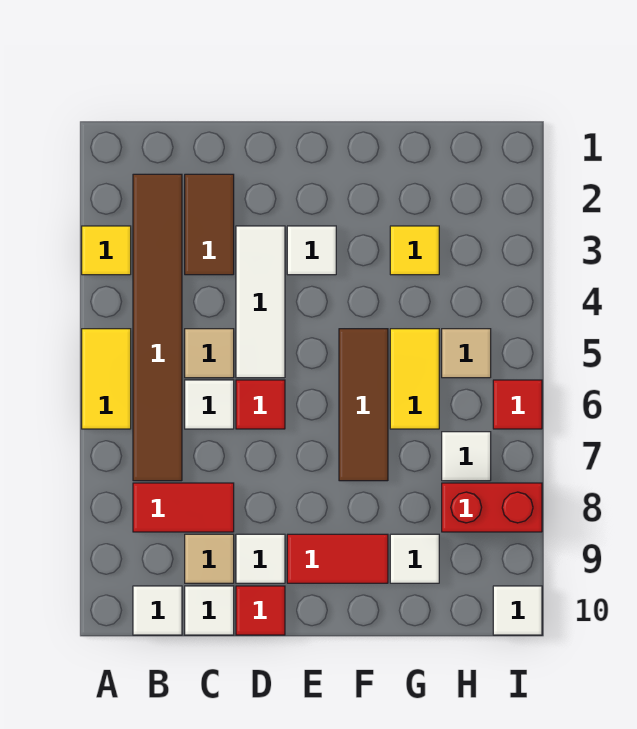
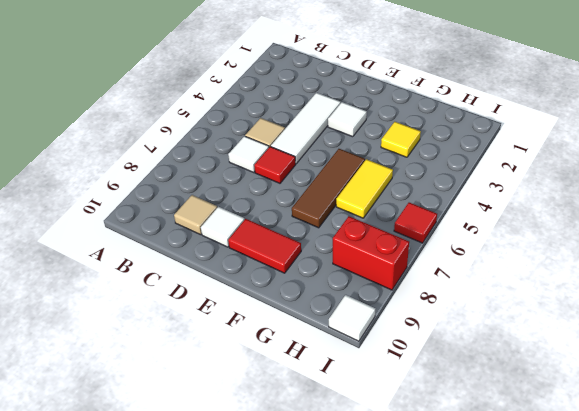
none -> yellow tile A3 level 1
none -> yellow tile A5:A6 level 1
none -> brown tile B2:B7 level 1

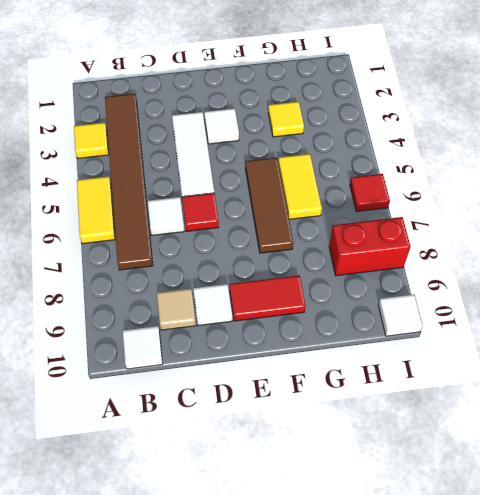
none -> red tile B8:C8 level 1
none -> brown tile C2:C3 level 1
none -> tan tile C5 level 1

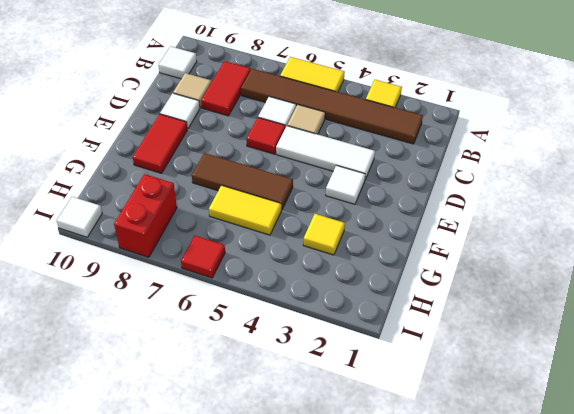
none -> brown tile C2:C3 level 1
none -> white tile C10 level 1
none -> red tile D10 level 1

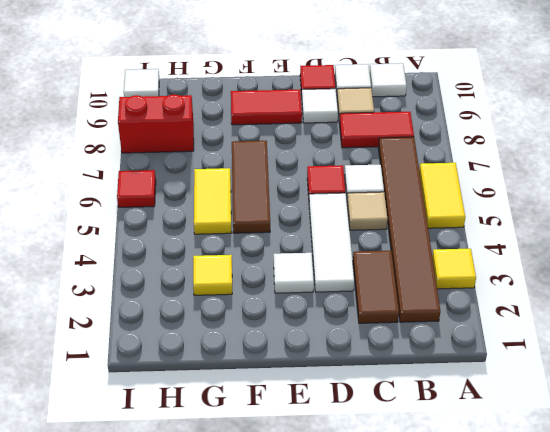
none -> white tile G9 level 1
none -> tan tile H5 level 1
none -> white tile H7 level 1

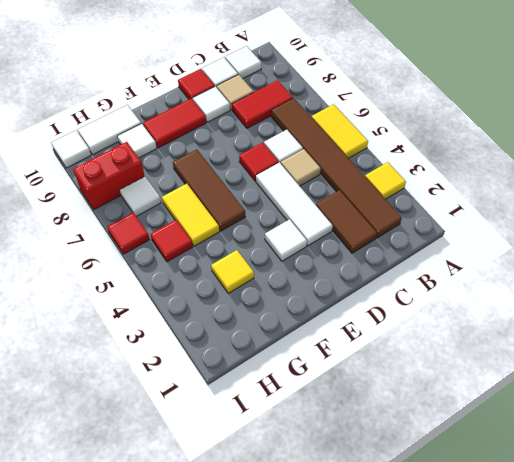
white tile G10:H10 level 1 -> none
red tile H5 level 1 -> tan tile H5 level 1

